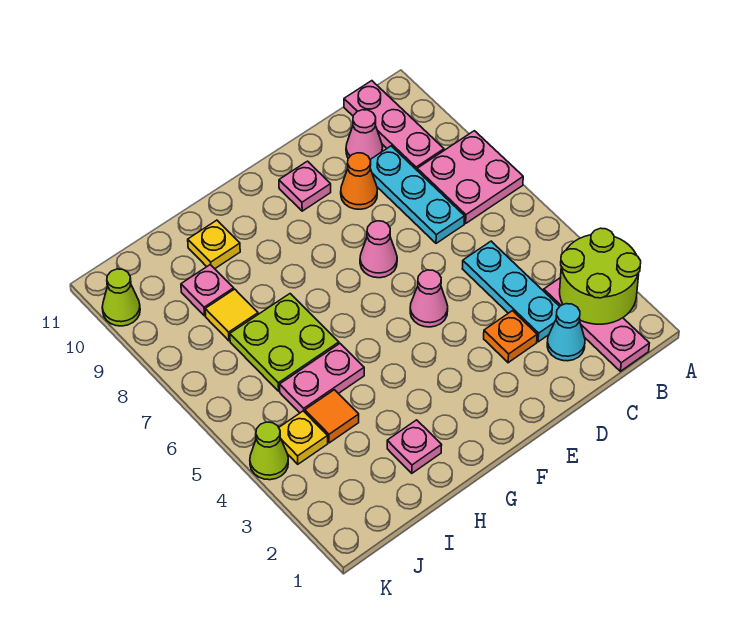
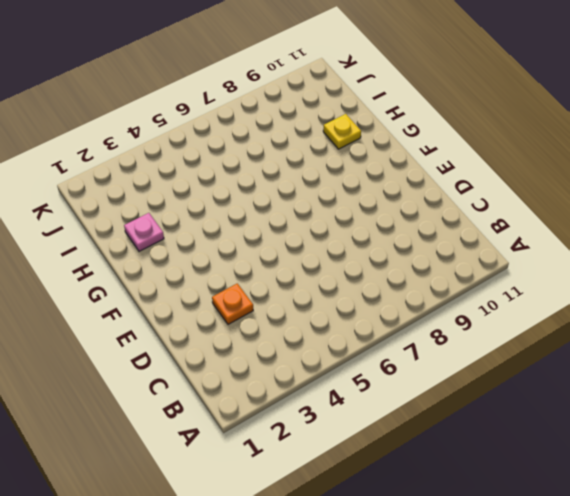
none -> pink plate A7:B8 level 1
none -> pink plate B1:B3 level 1
none -> pink plate B9:B11 level 1

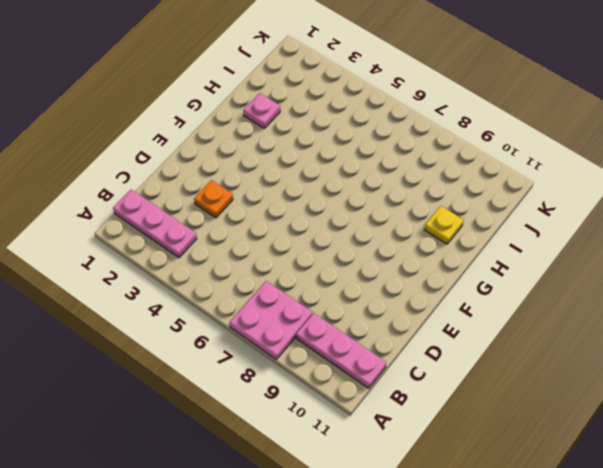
none -> cyan cone C2 level 1
none -> cyan plate C3:C5 level 1
none -> cyan plate C7:C9 level 1

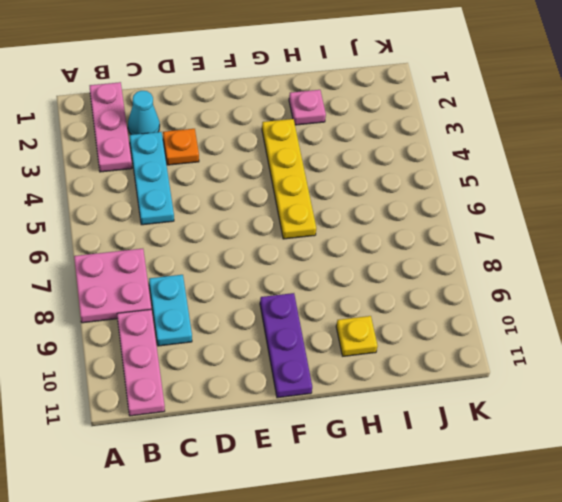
cyan plate C8:C9 level 1 -> cyan plate C7:C9 level 1
purple plate F9:F11 level 1 -> none
yellow plate G3:G6 level 1 -> none
none -> pink cone C10 level 1
none -> orange cone D9 level 1
none -> pink cone E5 level 1

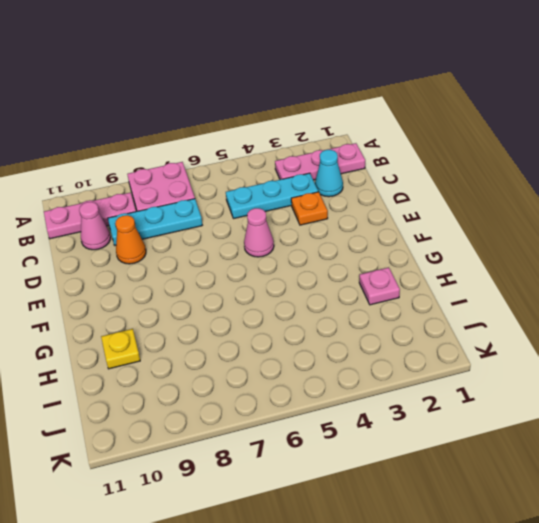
none -> pink cone E7 level 1
none -> pink plate E10 level 1
none -> pink plate H5:I5 level 1

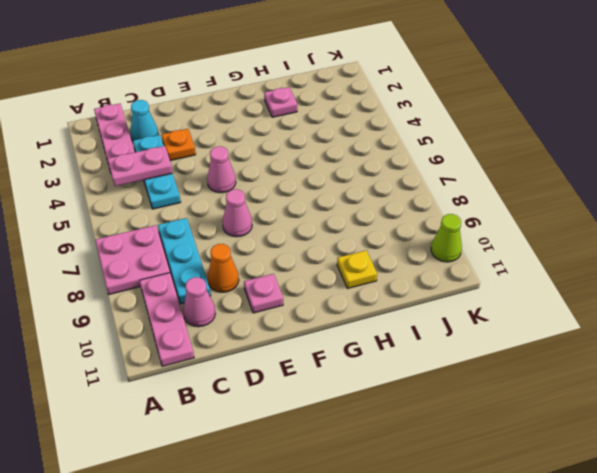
pink plate B4:C4 level 2 -> pink plate H5:I5 level 1
none -> lime plate H6:I7 level 1
none -> orange tile I4 level 1
none -> yellow tile I8 level 1

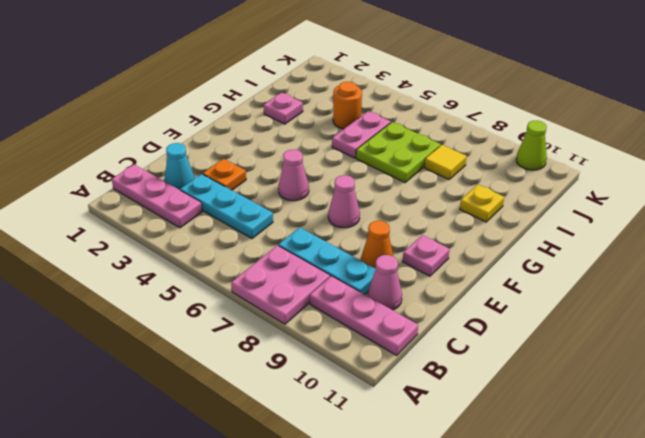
orange round brick I4 level 1 -> orange tile I4 level 1
none -> pink plate I9 level 1
none -> yellow plate J4 level 1
none -> lime cone K4 level 1

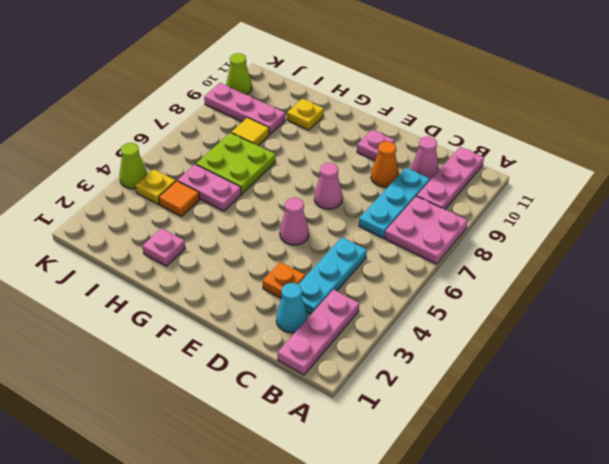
pink plate I9:K9 level 1 -> pink plate I9 level 1
none -> lime round brick A2:B3 level 2

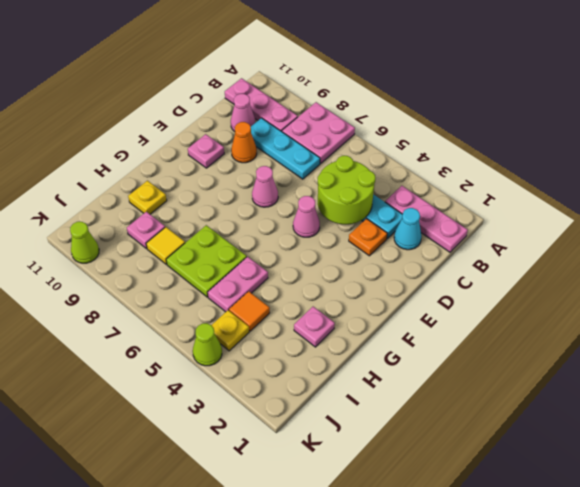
lime round brick C4:D5 level 2 -> lime round brick A2:B3 level 2

